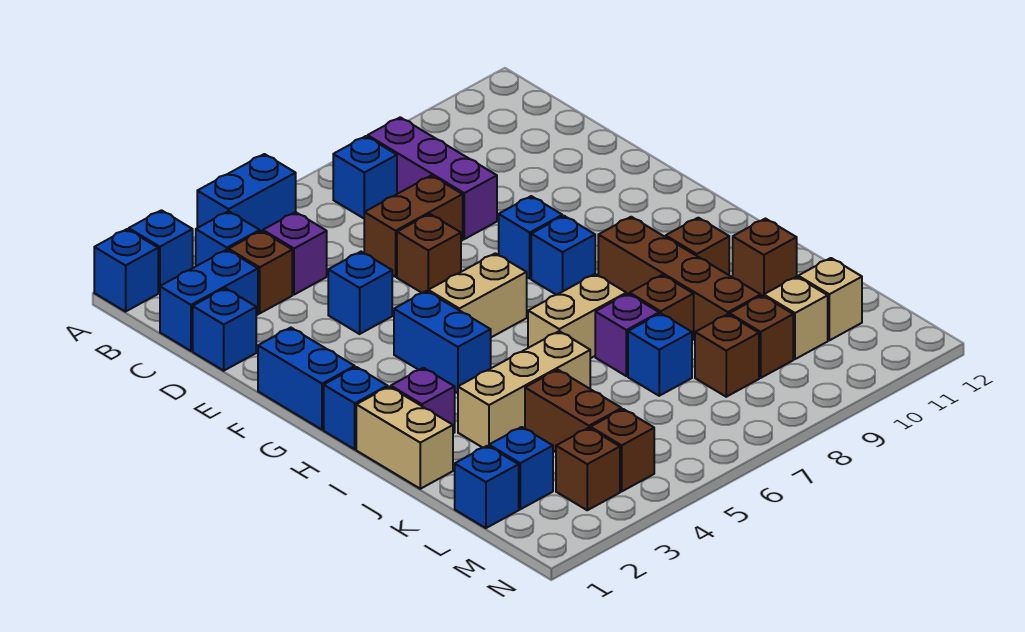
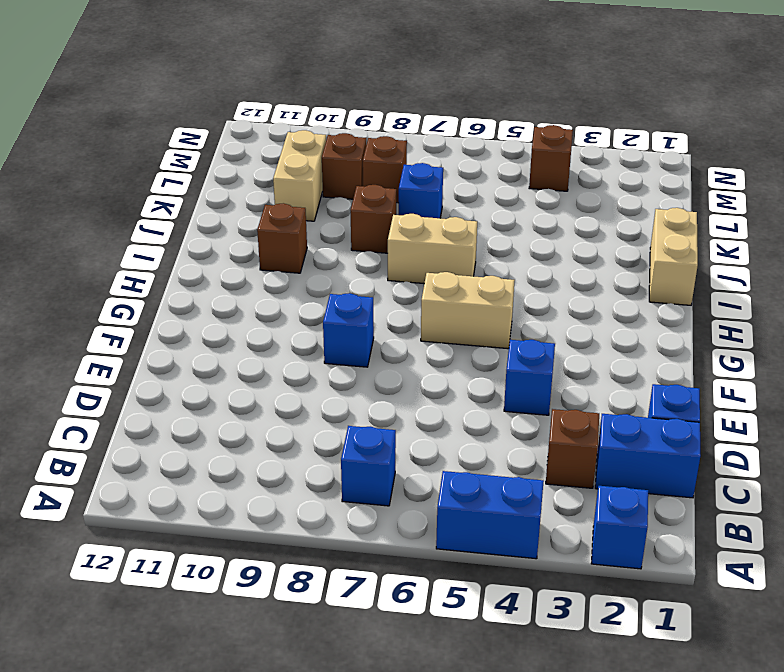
tan brick K10:L10 level 1 -> tan brick L10 level 1
none -> blue brick A1 level 1
none -> blue brick B3 level 1
none -> purple brick B8:D8 level 1
none -> purple brick C4 level 1

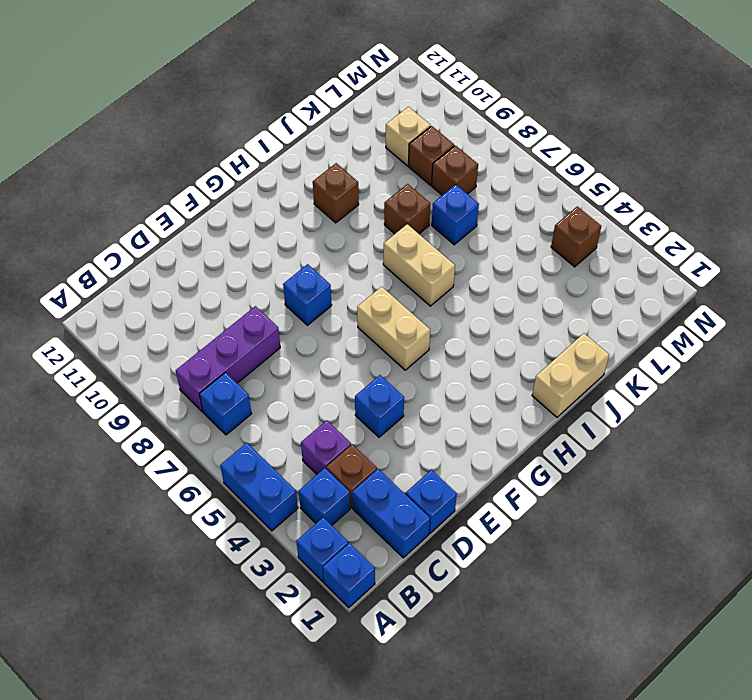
none -> brown brick D6:D7 level 1
none -> brown brick E6 level 1
none -> blue brick F1:G1 level 1
none -> blue brick G4:H4 level 1

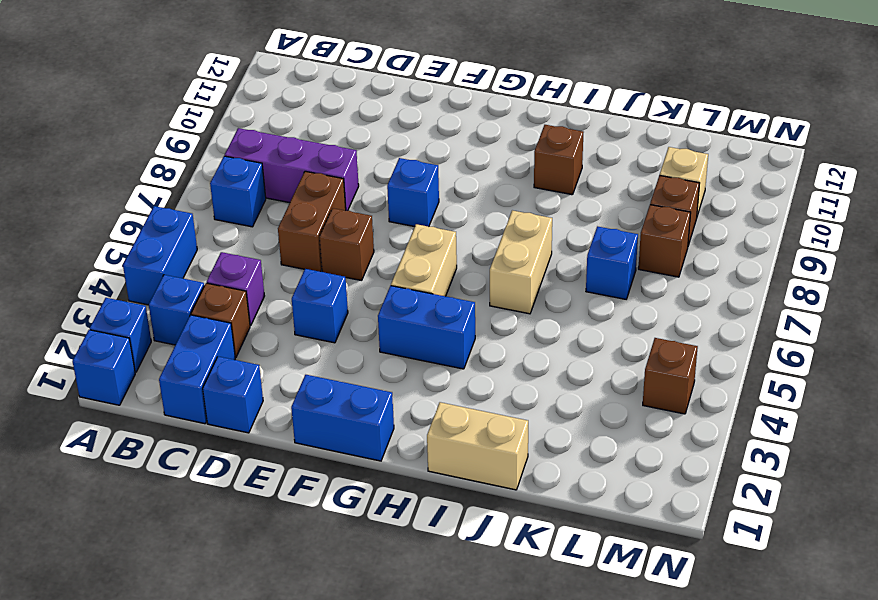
none -> blue brick G8 level 1
none -> blue brick H1 level 1
none -> brown brick H9:K9 level 1
none -> purple brick I2 level 1

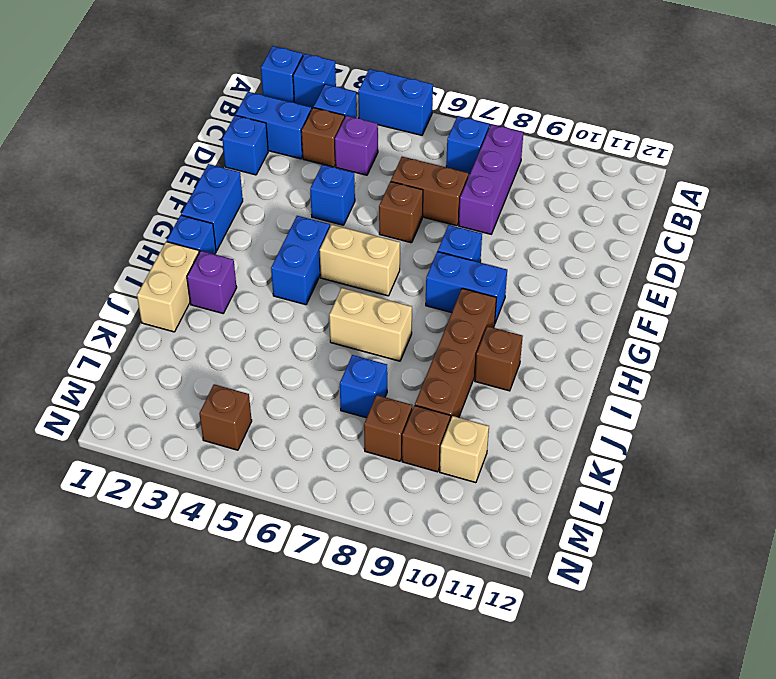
blue brick G8:G9 level 1 -> blue brick G8 level 1
none -> tan brick J3:J5 level 1
none -> purple brick J7 level 1
none -> brown brick J8 level 1
none -> brown brick J11 level 1

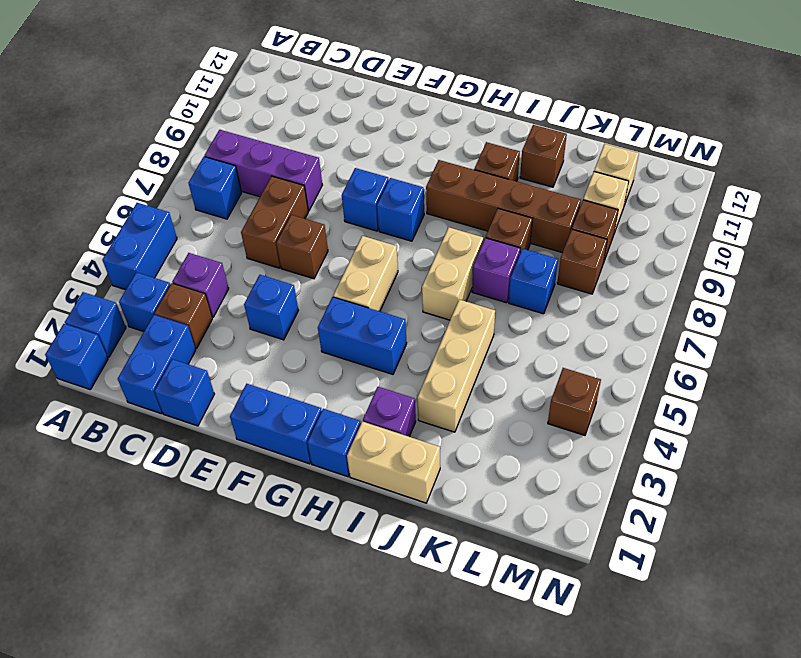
none -> brown brick K4:L4 level 1
none -> blue brick L1 level 1
none -> blue brick L2 level 1
none -> brown brick M3 level 1

